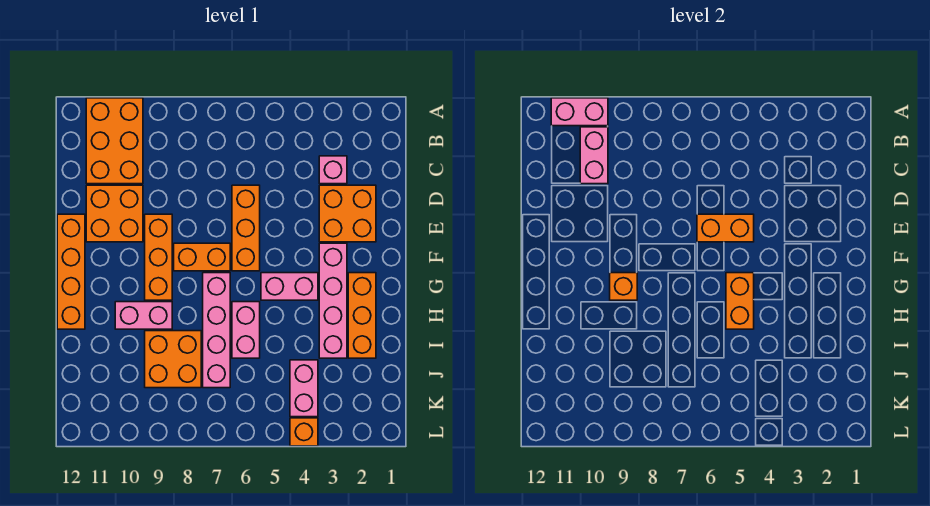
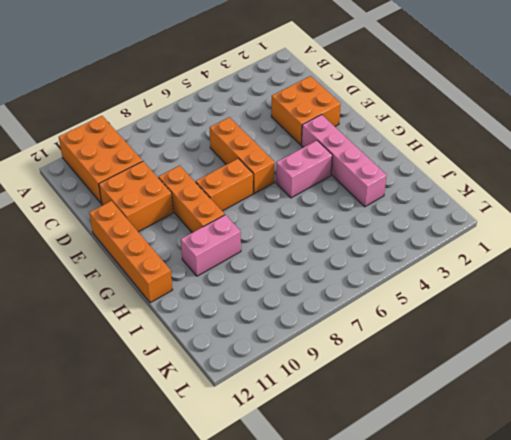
none -> pink brick C3 level 1
none -> orange brick G2:I2 level 1
none -> pink brick G7:J7 level 1

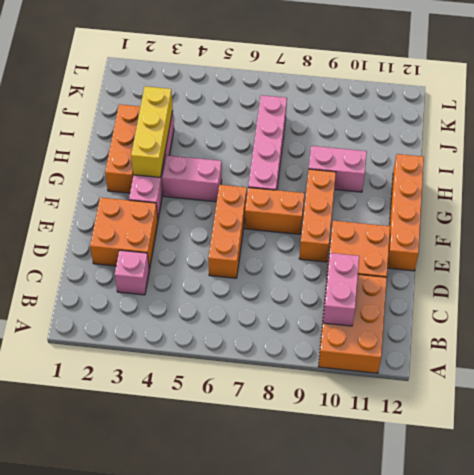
yellow brick G3:I3 level 2 -> none
none -> pink brick H6:I6 level 1
none -> orange brick I8:J9 level 1
none -> pink brick J4:K4 level 1

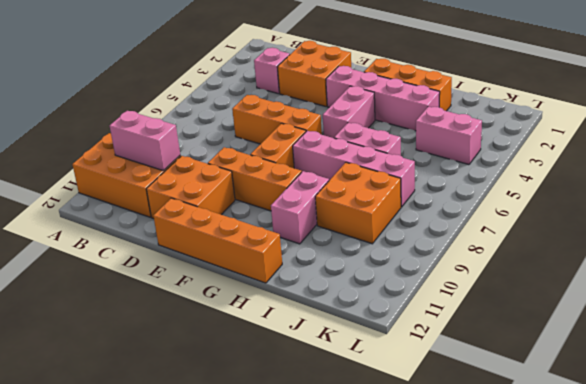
none -> orange brick L4 level 1
none -> pink brick A10:A11 level 2
none -> orange brick E5:E6 level 2

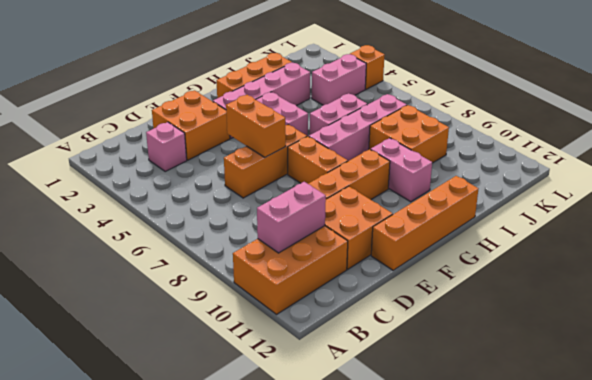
none -> pink brick A10:A11 level 2
none -> orange brick G5:H5 level 2
none -> orange brick G9 level 2

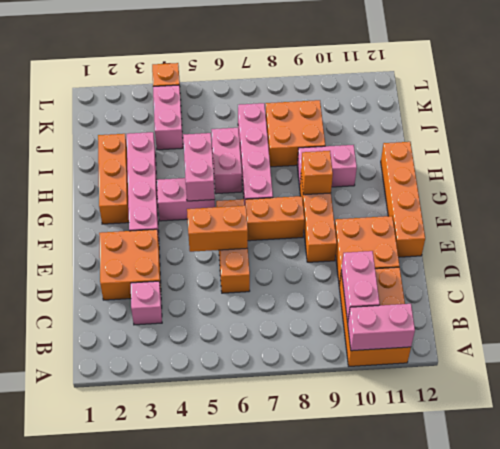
pink brick G5:H5 level 2 -> orange brick G5:H5 level 2

